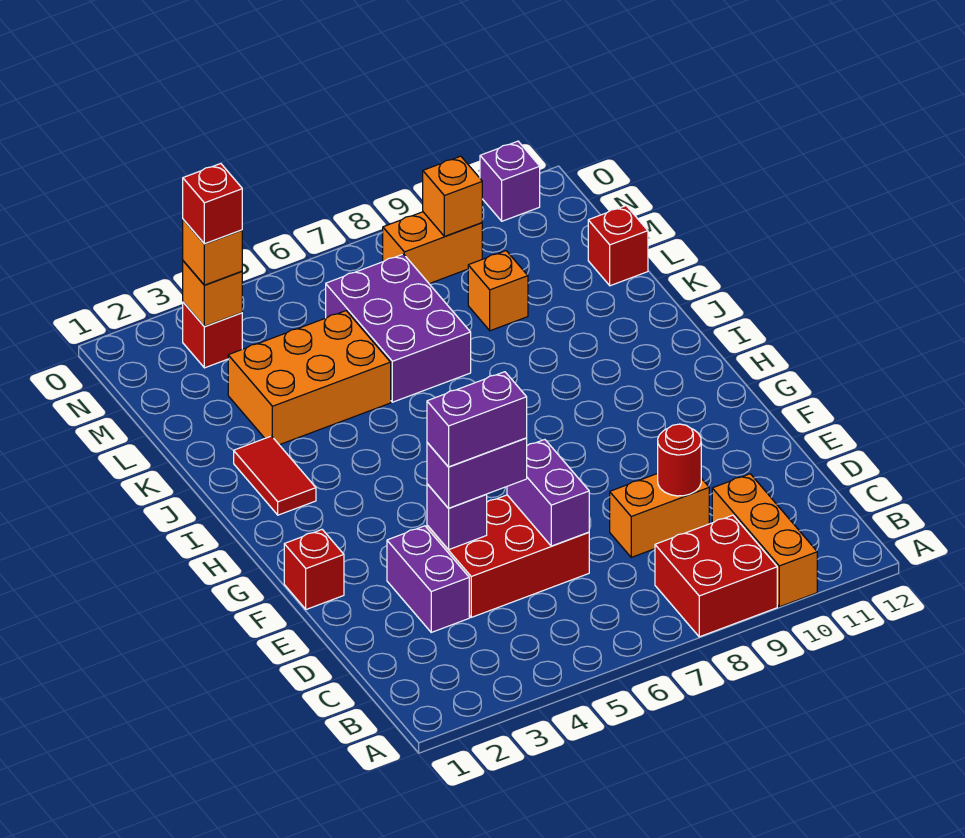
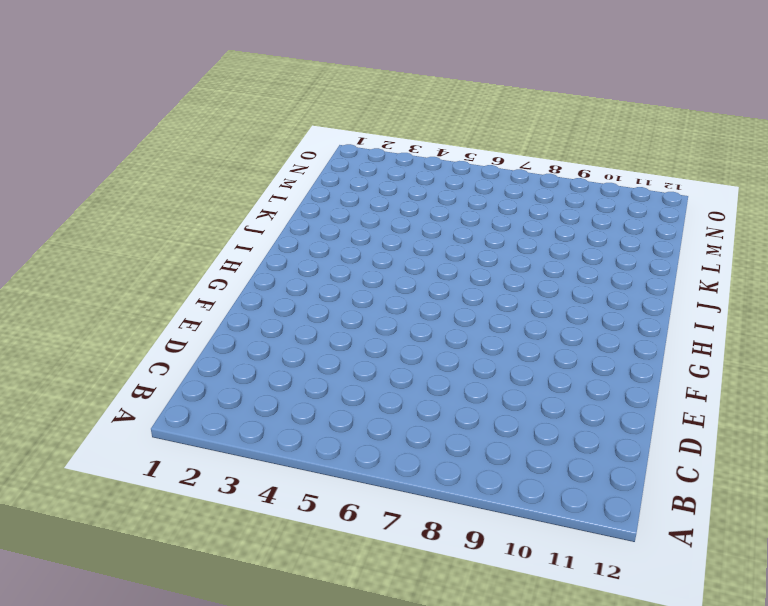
none -> red brick A8:B9 level 1
none -> orange brick A10:C10 level 1
none -> purple brick D3:E3 level 1

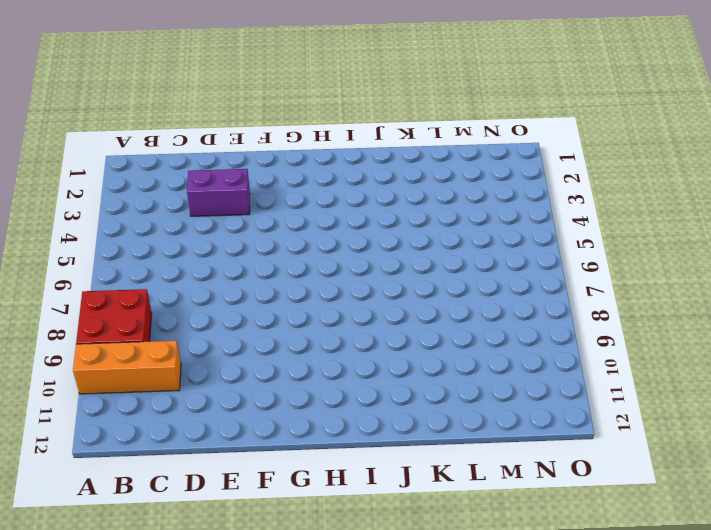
none -> red brick D4:E6 level 1
none -> orange brick D8:D9 level 1
none -> red brick F1 level 1

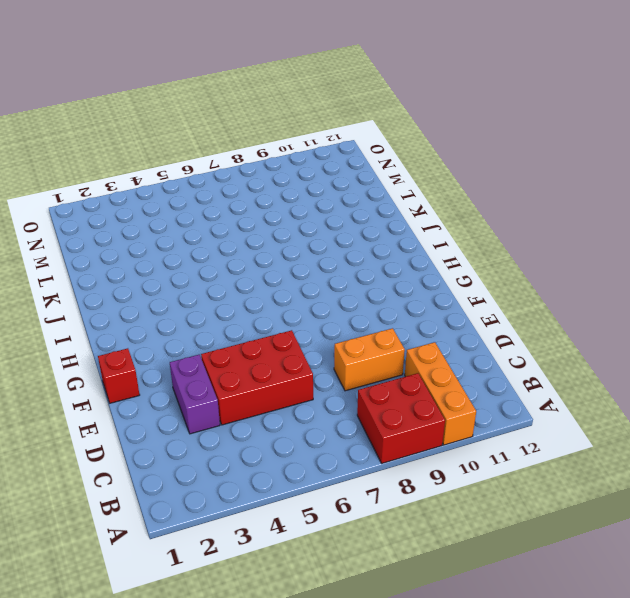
none -> red tile I2:J2 level 1
none -> orange brick K3:L5 level 1
none -> purple brick K6:M7 level 1

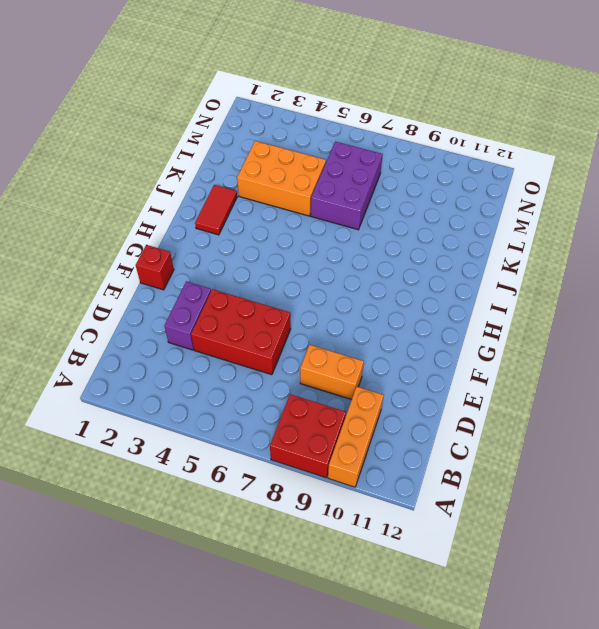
none -> orange brick L9 level 1
none -> red brick L12 level 1
none -> red brick N3 level 1

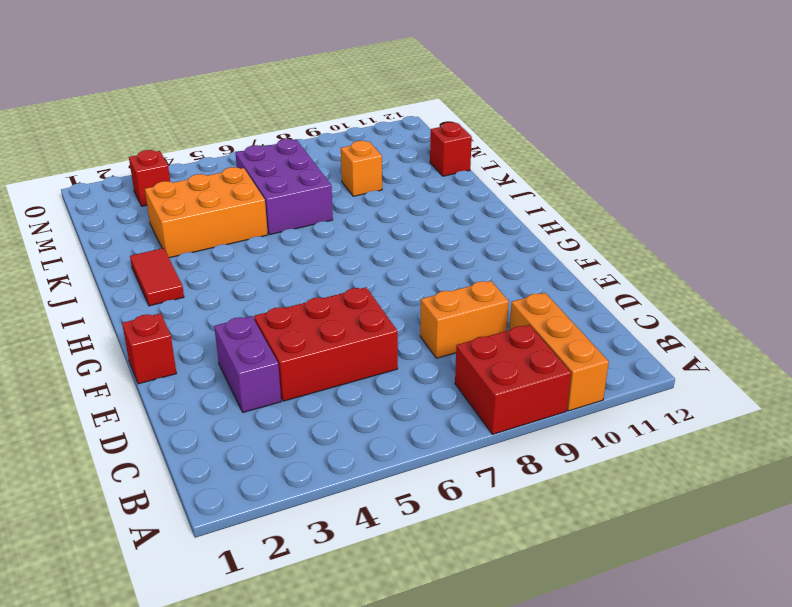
none -> orange brick N8:N9 level 1
none -> purple brick O11 level 1
none -> purple brick D6:E6 level 2

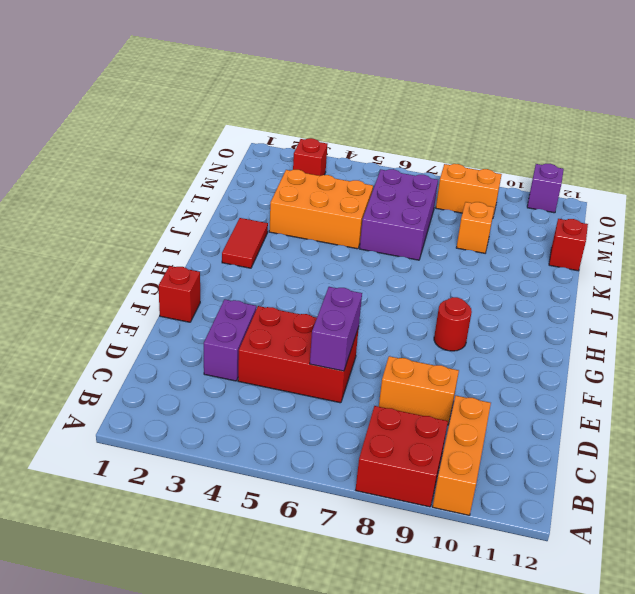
red round brick G9 level 1 -> red round brick D9 level 2
none -> purple brick E4 level 2
none -> orange brick N3 level 2
none -> orange brick N9 level 2

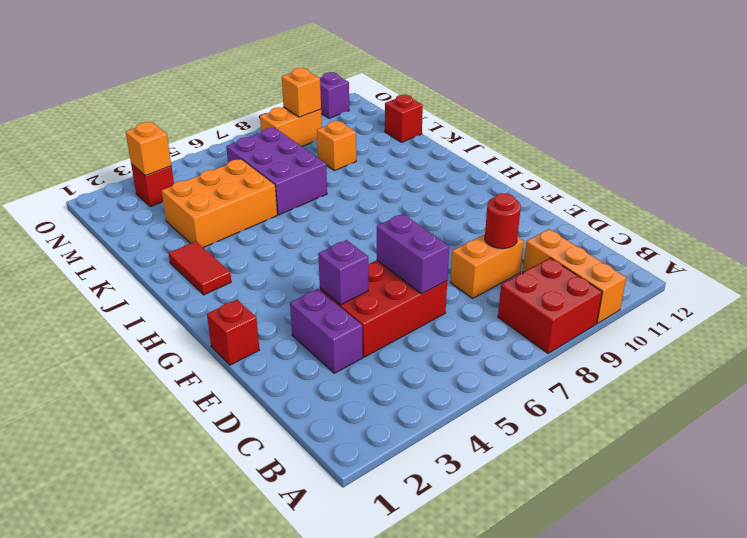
none -> purple brick E4:E5 level 3
none -> orange brick N3 level 3
none -> purple brick E4:E5 level 4

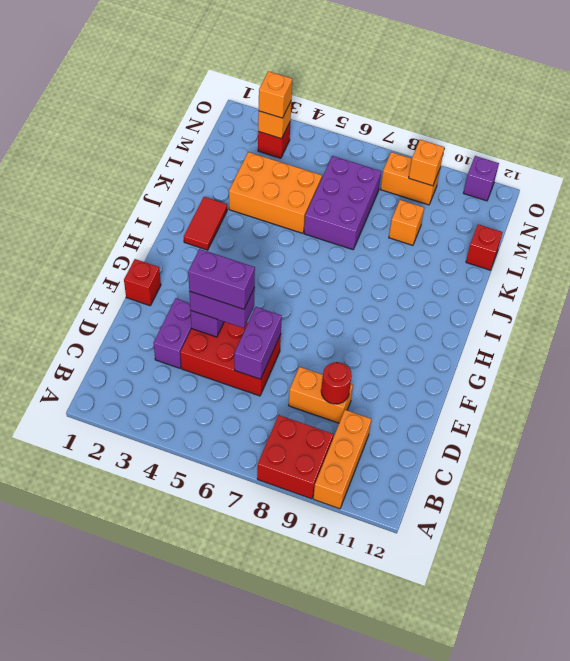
none -> red brick N3 level 4

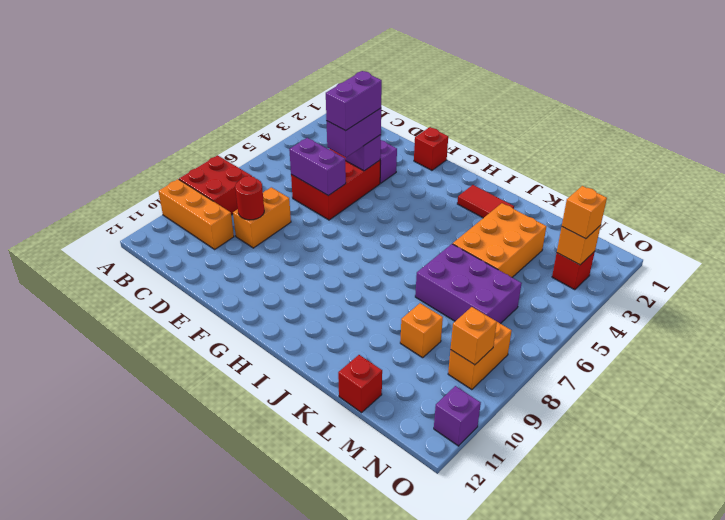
none -> red brick N3 level 4

